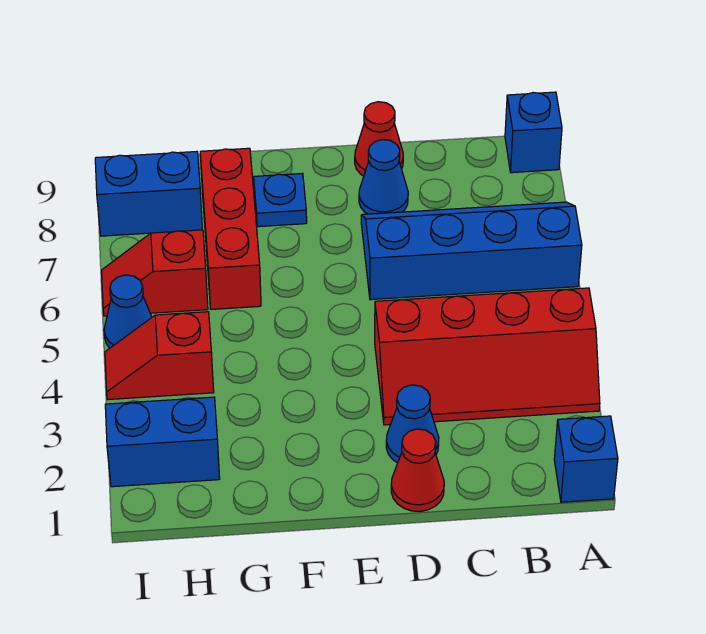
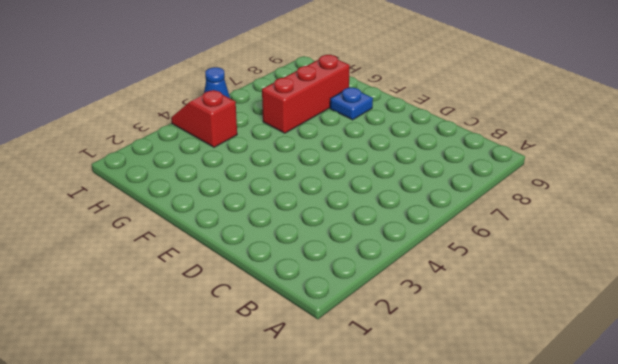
none -> blue brick A1 level 1
none -> red slope A3:D4 level 1 top 4
none -> blue slope A6:D7 level 1 top 6

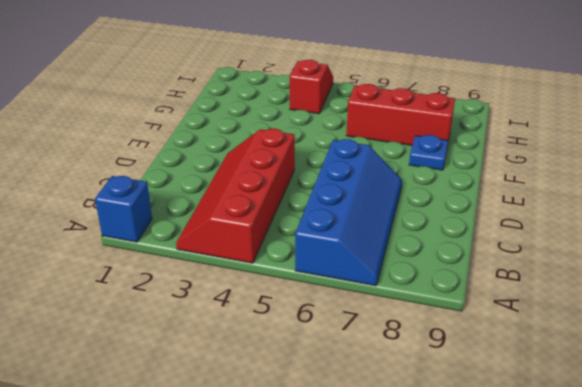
none -> blue brick A9 level 1
none -> red cone D1 level 1
none -> blue cone D2 level 1

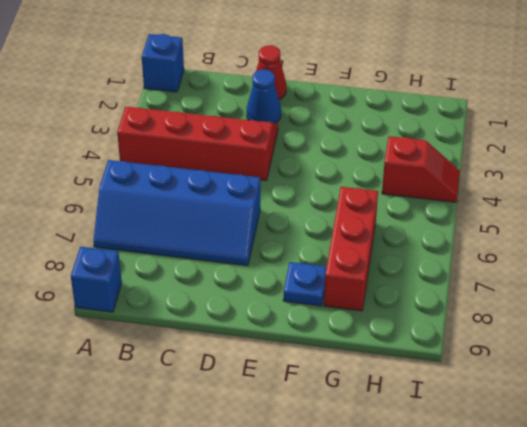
none -> blue cone D8 level 1
none -> red cone D9 level 1
none -> blue brick H2:I2 level 1

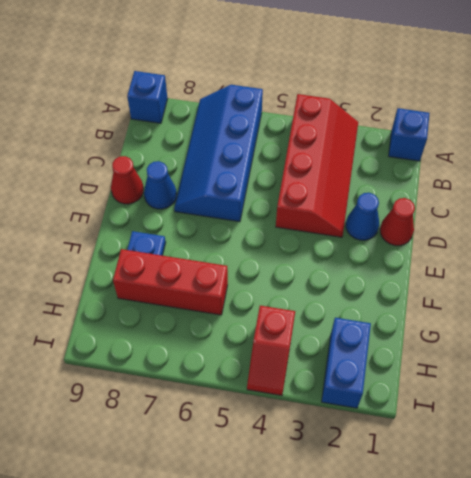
none -> red slope H6:I6 level 1 top H
none -> blue brick H8:I8 level 1
none -> blue cone I5 level 1

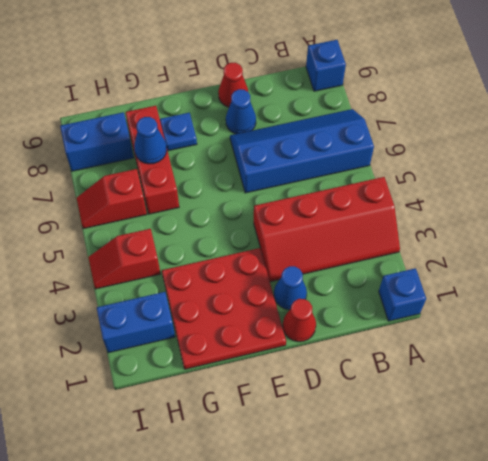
red plate E1:G3 level 1 -> none
blue cone G7 level 2 -> blue cone I5 level 1

